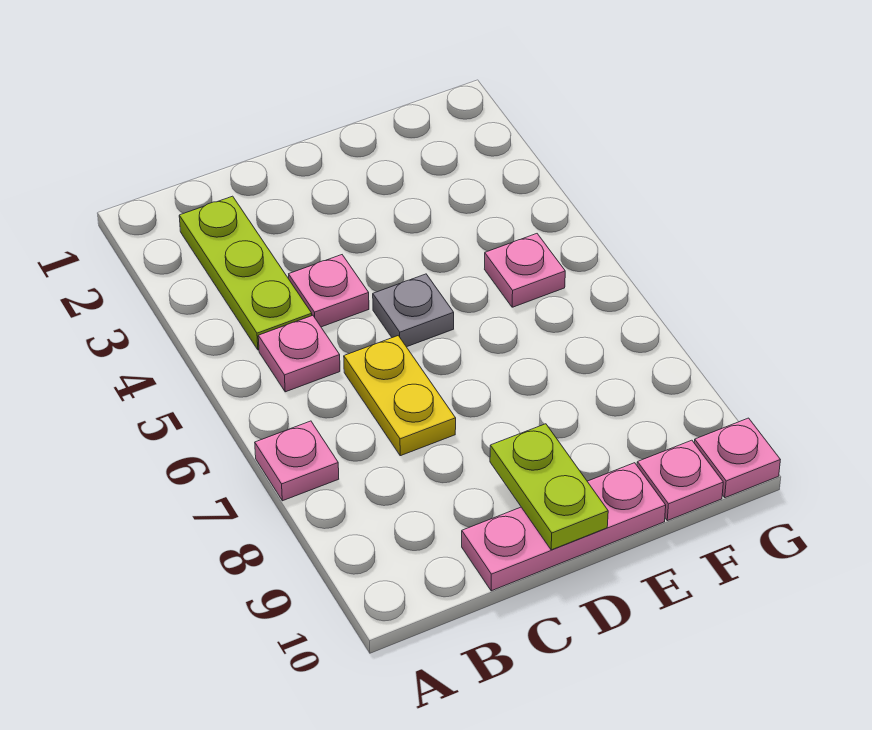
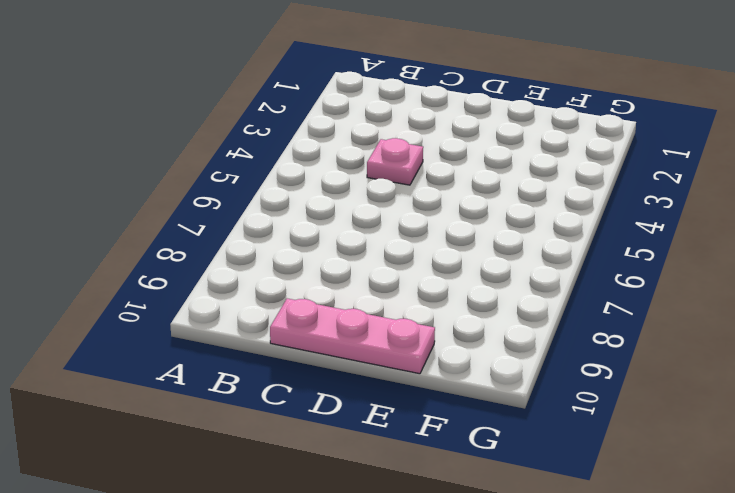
none -> pink plate A7 level 1
none -> lime plate B2:B4 level 1

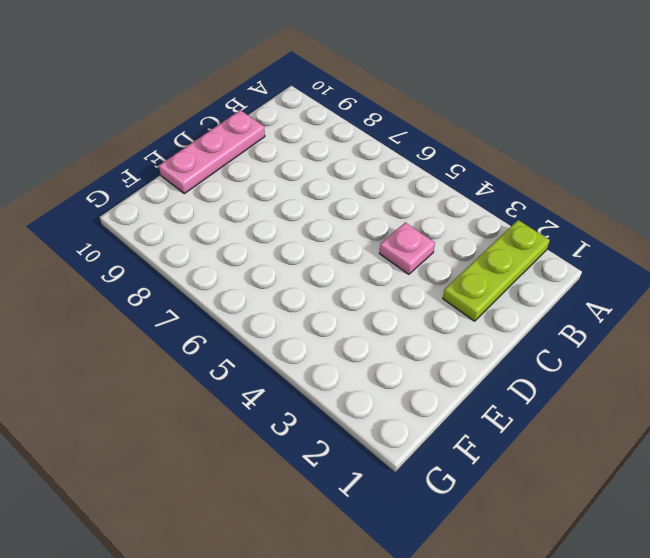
lime plate A2:C2 level 1 -> lime plate B2:B4 level 1
none -> pink plate A7 level 1
none -> pink plate B5 level 1

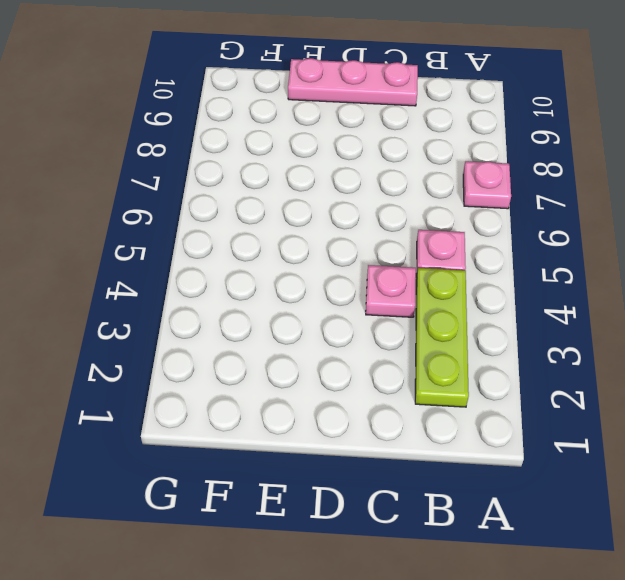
none -> yellow plate C6:C7 level 1
none -> grey plate D5 level 1

